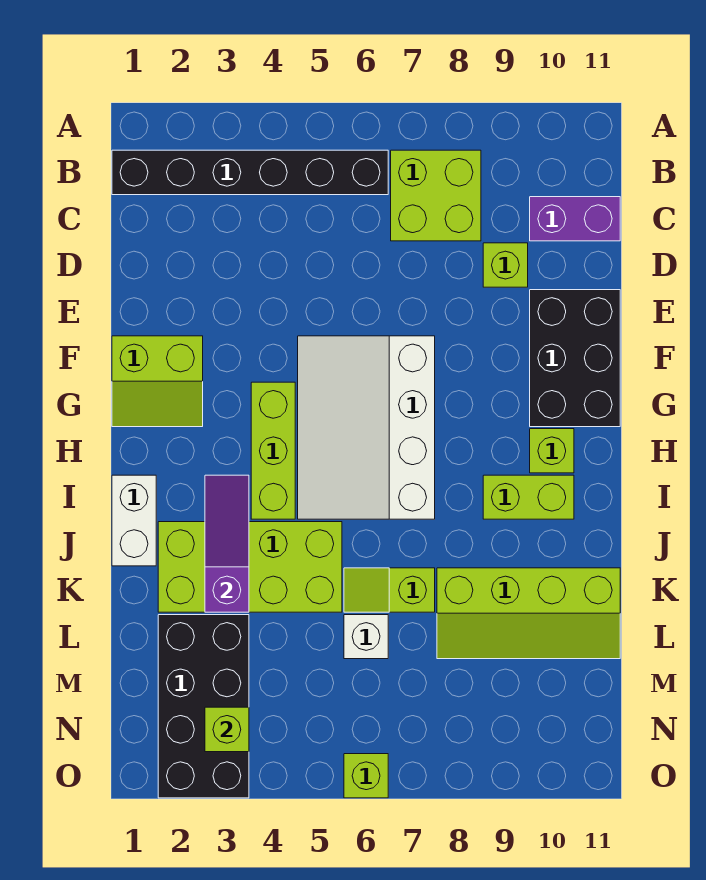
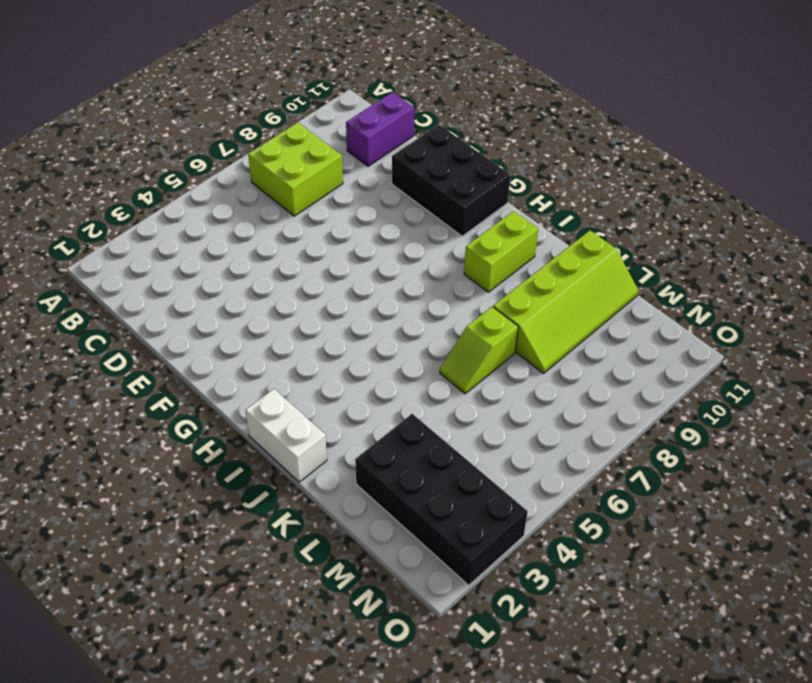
none -> black brick B1:B6 level 1
none -> lime brick D9 level 1
none -> lime slope F1:G2 level 1 top F

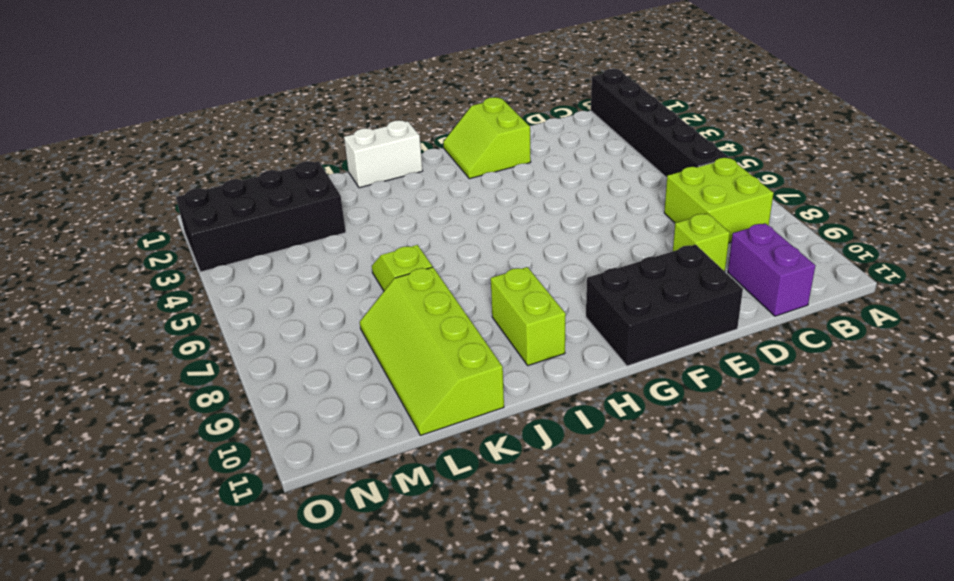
none -> white slope F5:I7 level 1 top 7
none -> lime brick G4:I4 level 1
none -> lime brick H10 level 1

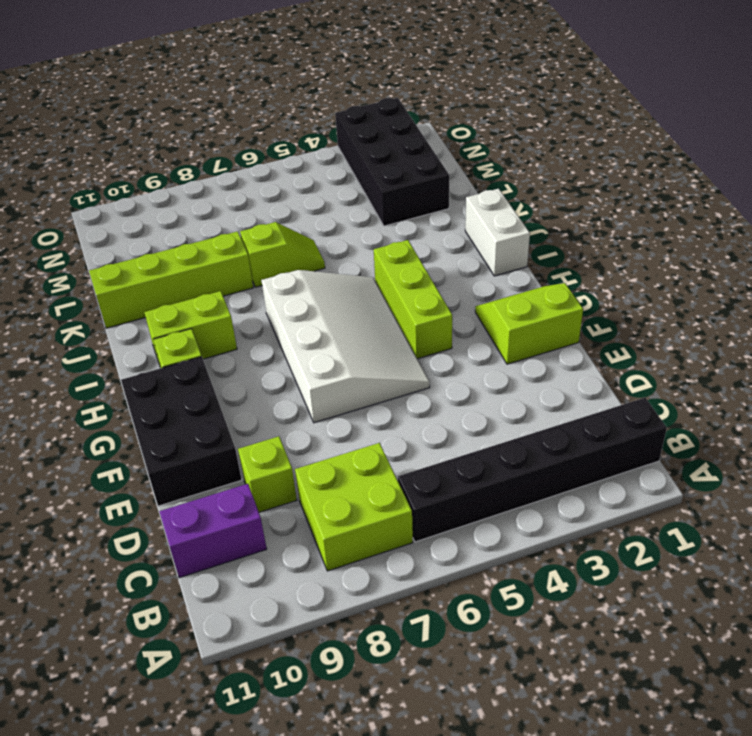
none -> lime brick J2:K5 level 1
none -> white brick L6 level 1
none -> lime brick O6 level 1

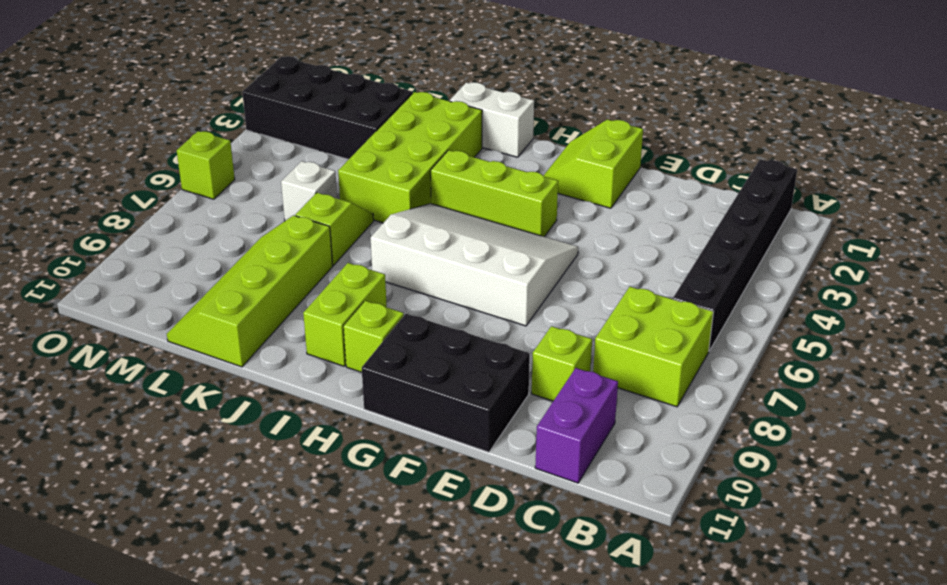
none -> purple slope I3:K3 level 2 top K
none -> lime brick N3 level 2

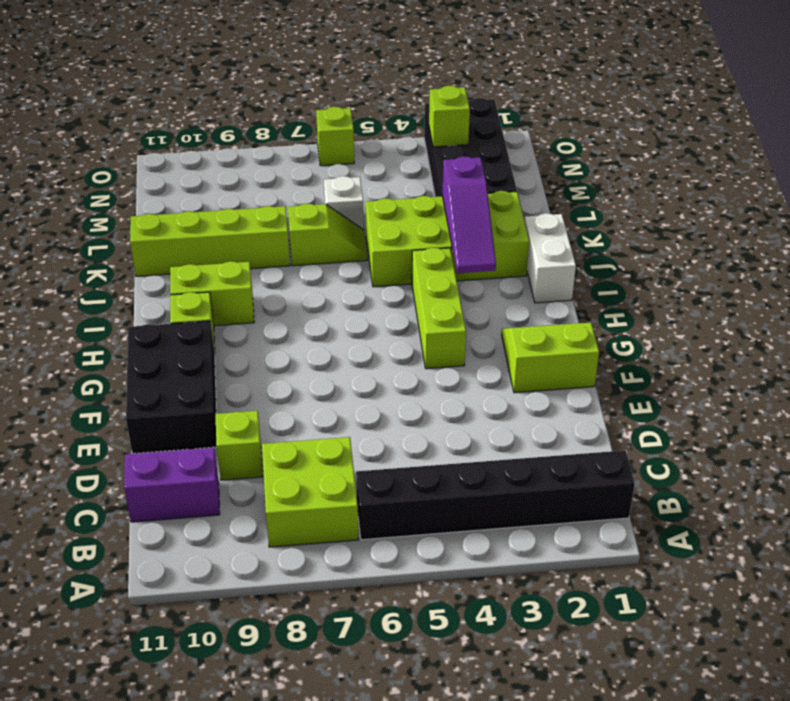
none -> white slope F5:I7 level 1 top 7

